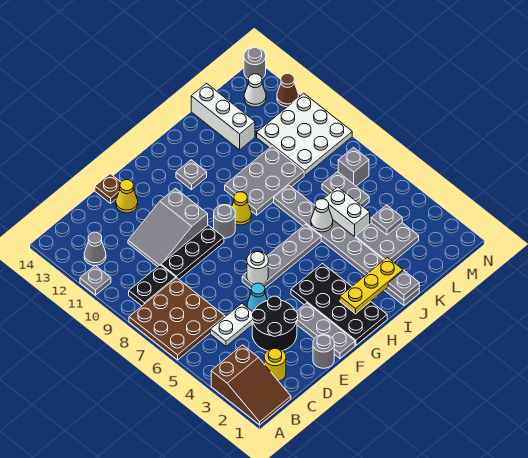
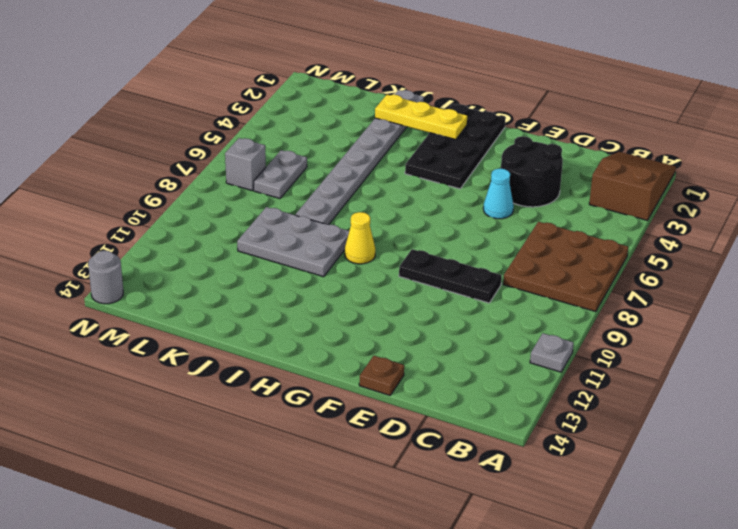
none -> black plate B9:C9 level 1
none -> grey cone B12 level 1
none -> yellow round brick C2 level 1
none -> white plate C5:D5 level 1

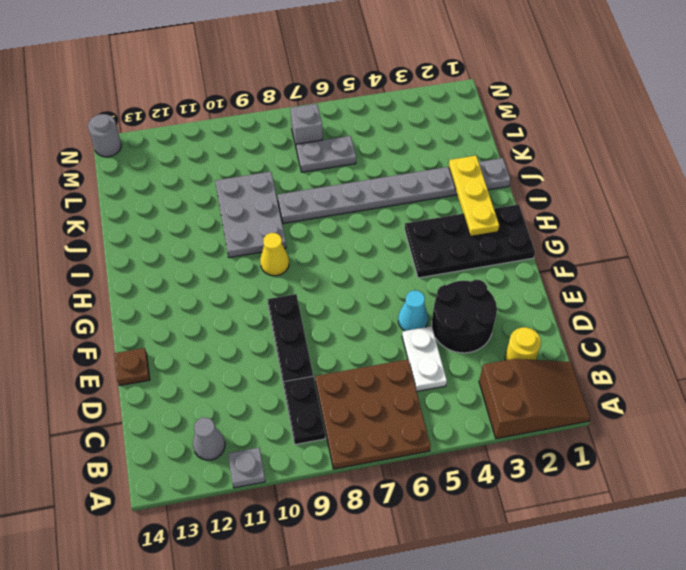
none -> grey slope D10:F11 level 1 top F
none -> grey round brick E1 level 1
none -> yellow cone E13 level 1
none -> grey plate F1:F3 level 1

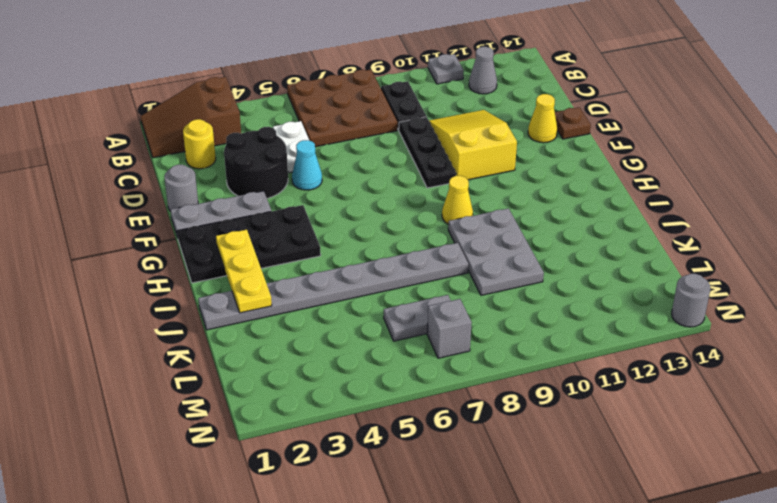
yellow slope D10:F11 level 1 top F -> grey slope D10:F11 level 1 top F
none -> grey plate F6:I6 level 1
none -> grey round brick G9 level 1
none -> grey plate H12 level 1
none -> grey plate K3:L4 level 1

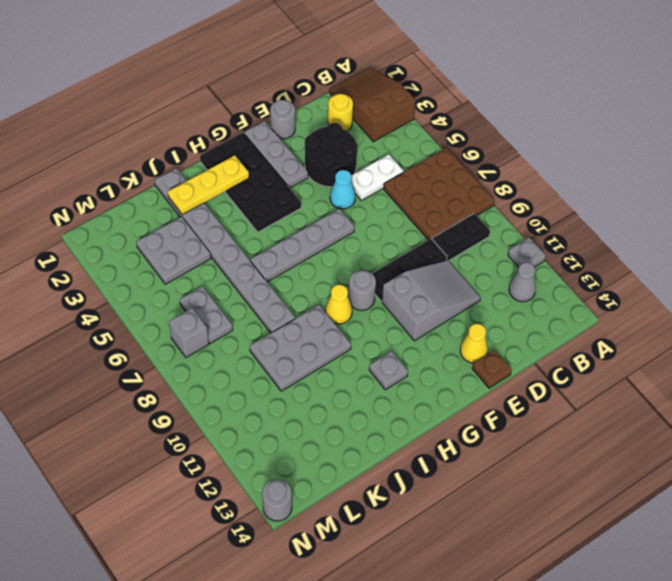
none -> white brick K5:K6 level 1
none -> white brick K12:K14 level 1
none -> white plate L9:N11 level 1
none -> white cone M13 level 1

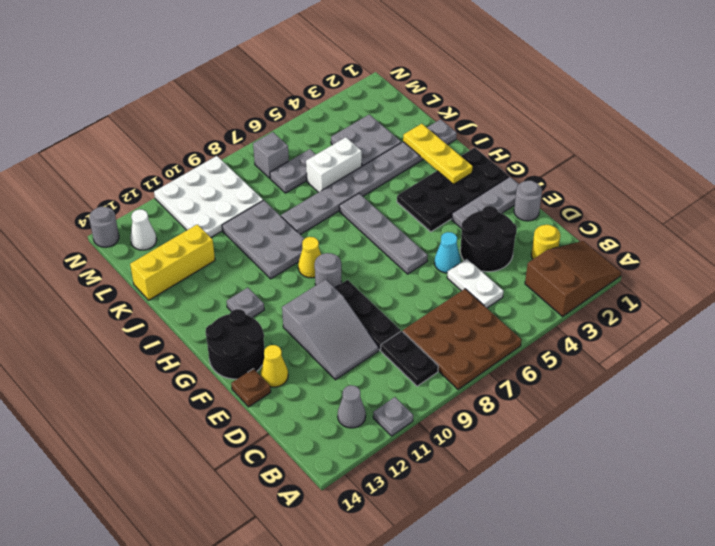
black round brick F13:G14 level 1 -> none
yellow brick K12:K14 level 1 -> white brick K12:K14 level 1
none -> brown cone N12 level 1
none -> white round brick F6 level 2
none -> grey plate J1 level 2
none -> white cone J6 level 2

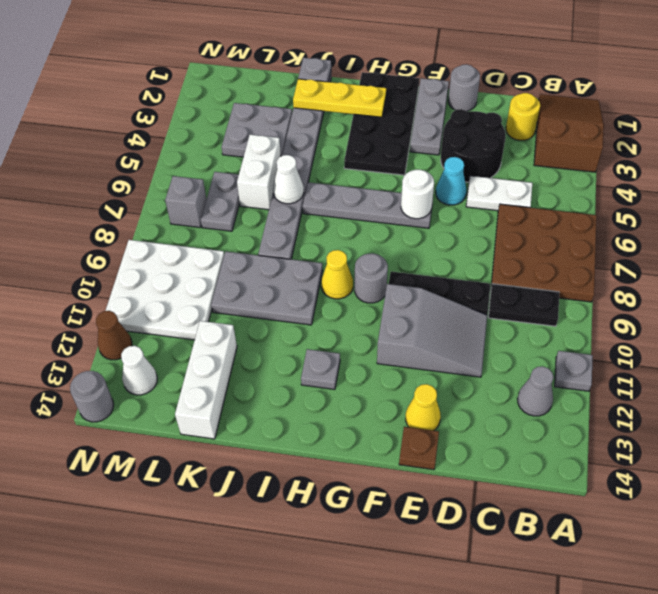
none -> grey plate L4 level 2

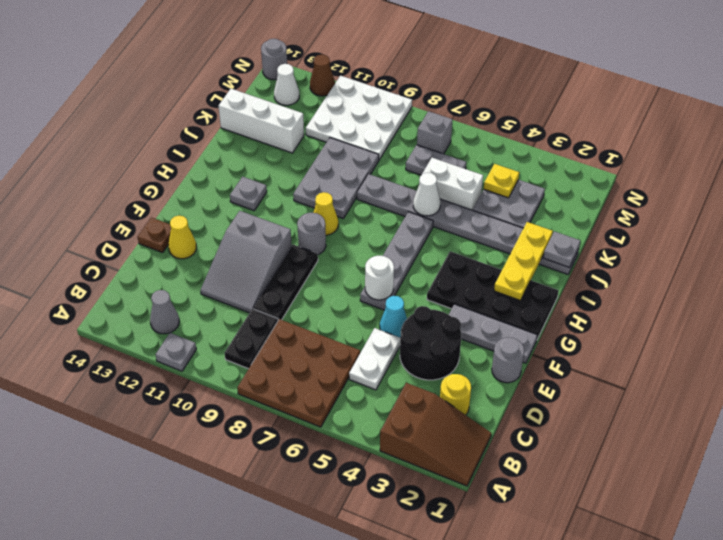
yellow plate L4 level 2 -> grey plate L4 level 2

